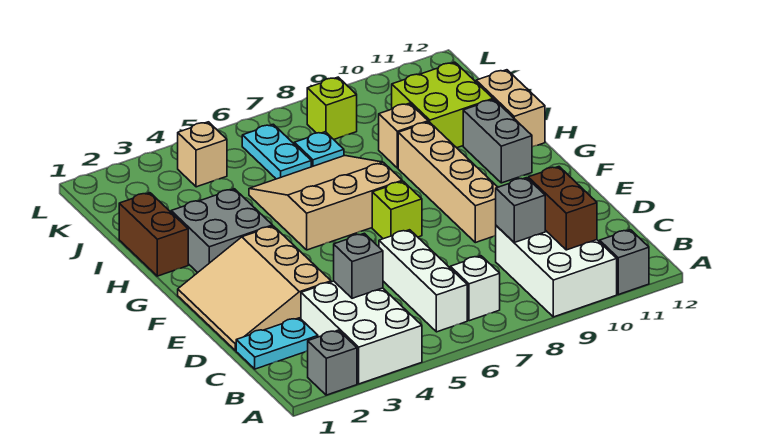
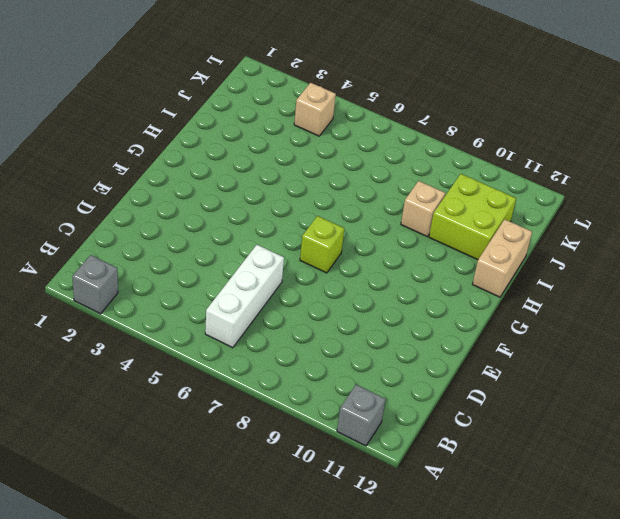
none -> white brick A3:C4 level 1
none -> white brick A9:C10 level 1
none -> white brick B7 level 1

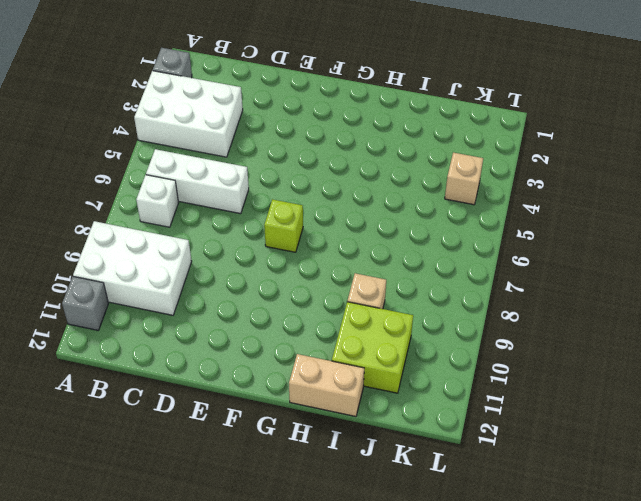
none -> cyan plate C1:C2 level 1
none -> tan slope D1:F3 level 1 top 3
none -> tan brick E9:H9 level 1

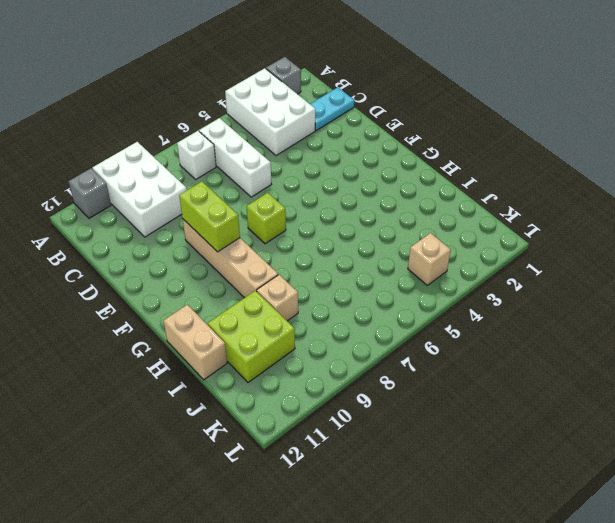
lime brick E9:F9 level 2 -> none
none -> tan slope D1:F3 level 1 top 3
none -> grey brick G2:H3 level 1
none -> tan slope G5:I7 level 1 top G

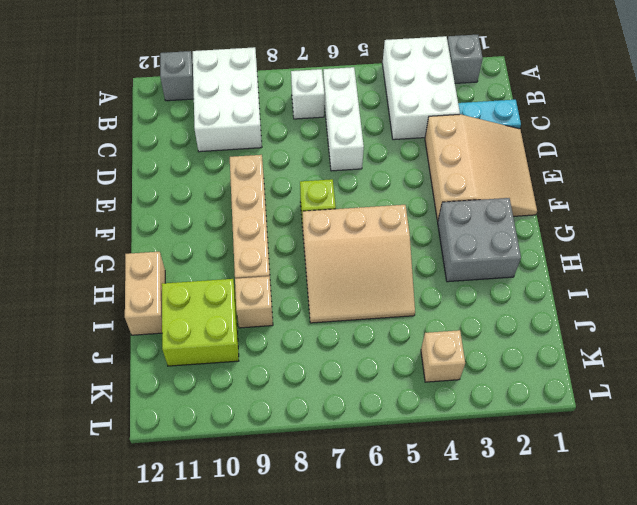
none -> grey brick G11:H11 level 1
none -> brown brick H1:I1 level 1
none -> cyan plate J6:K6 level 1

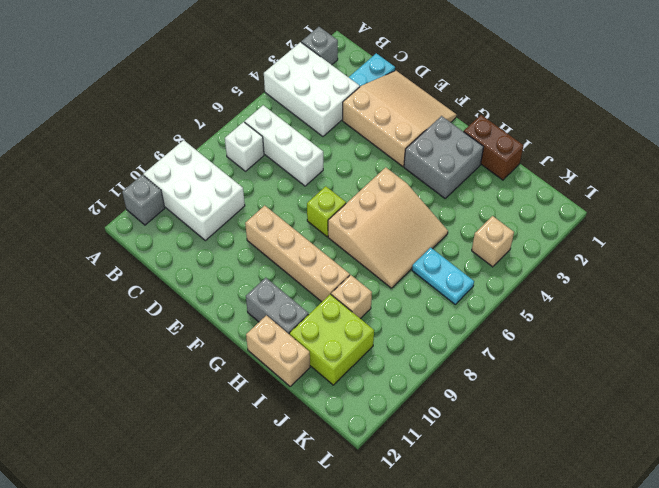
none -> cyan plate J7 level 1
none -> lime brick K8 level 1
none -> brown brick B10:C10 level 2

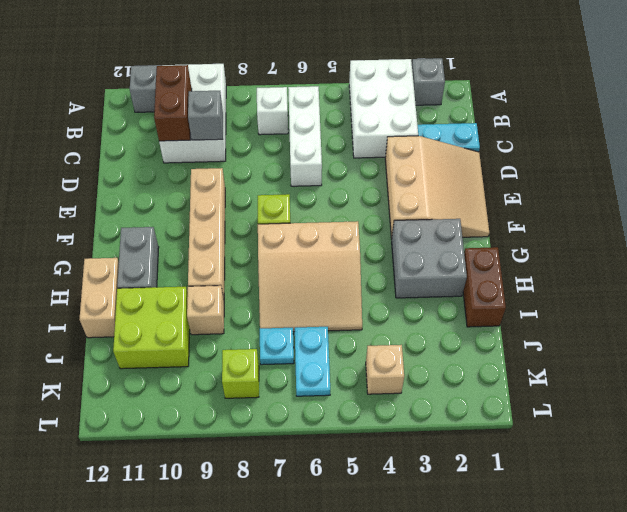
none -> grey brick C4 level 2

